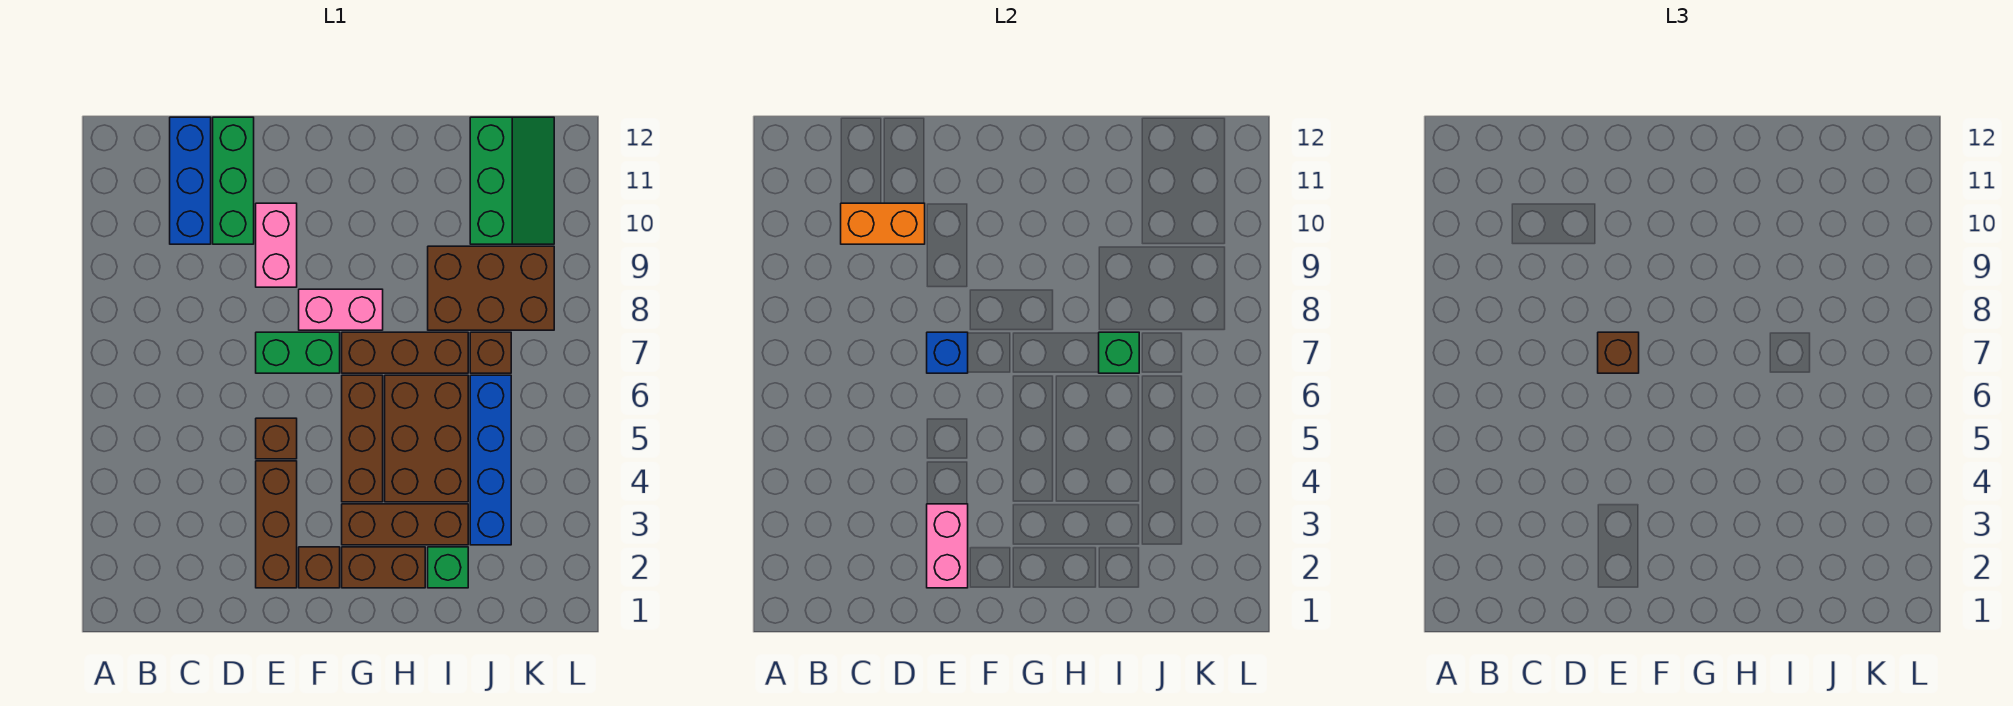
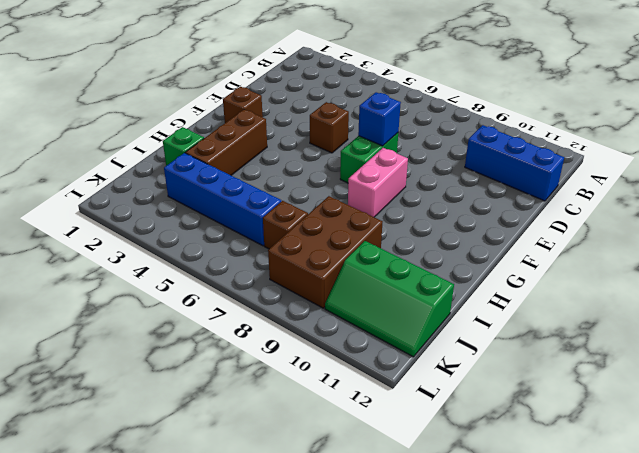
none -> green brick D10:D12 level 1
none -> brown brick E2:E4 level 1
none -> pink brick E9:E10 level 1

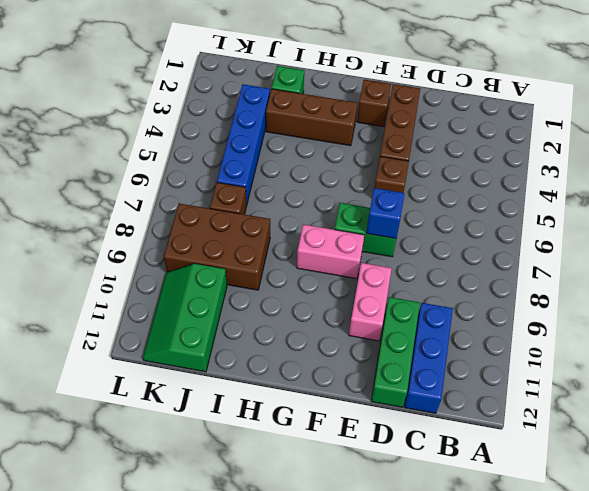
none -> brown brick G2:H2 level 1
none -> brown brick G4:G6 level 1
none -> brown brick G7:I7 level 1

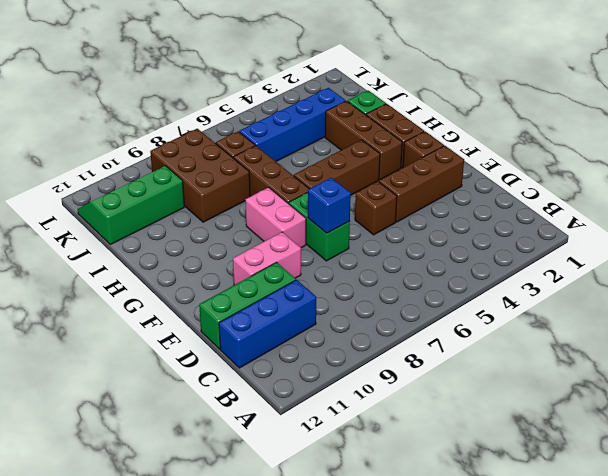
none -> brown brick H4:I6 level 1
none -> orange brick C10:D10 level 2
none -> pink brick E2:E3 level 2

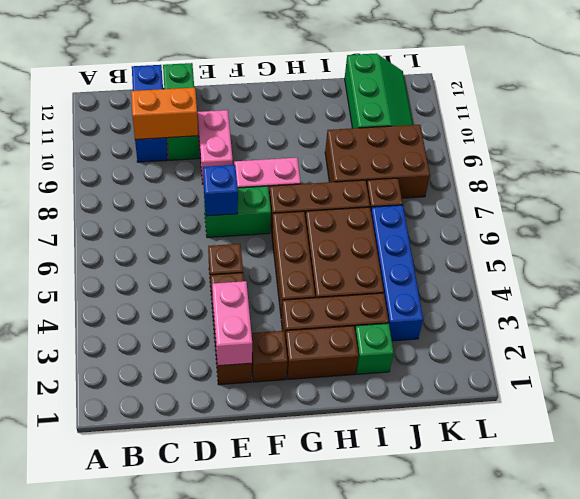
none -> green brick I7 level 2
none -> brown brick E7 level 3

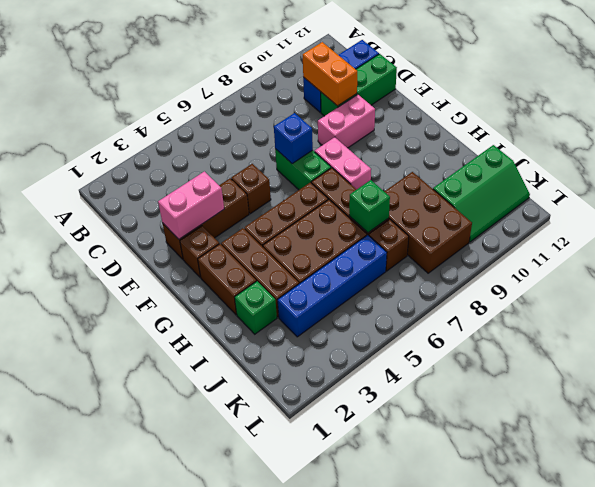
none -> brown brick E7 level 3

